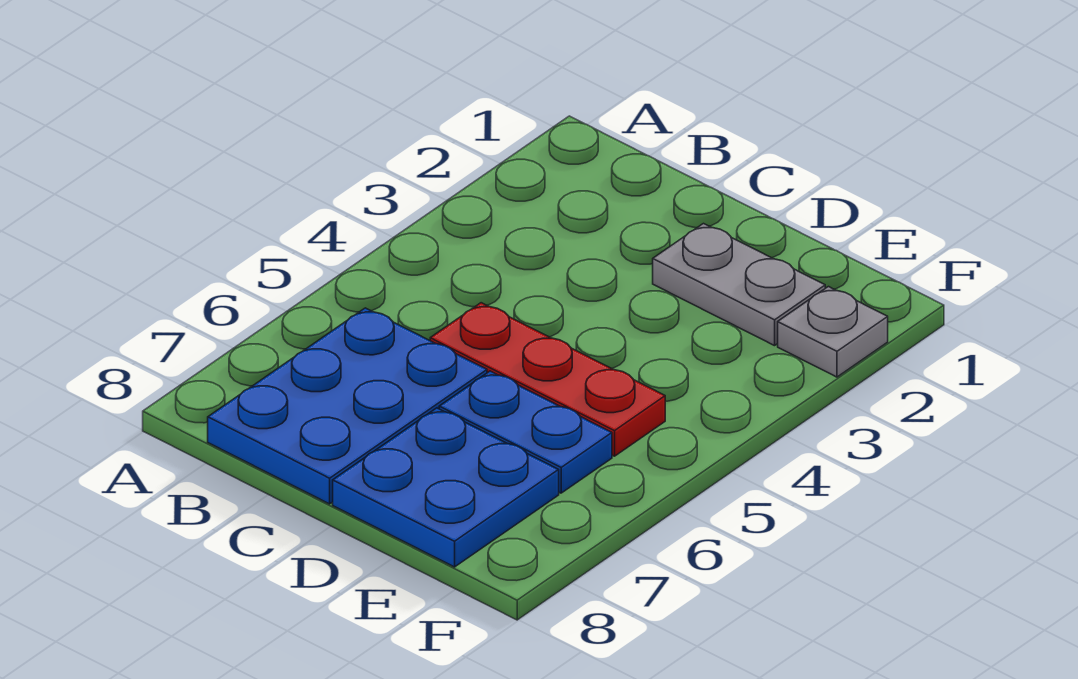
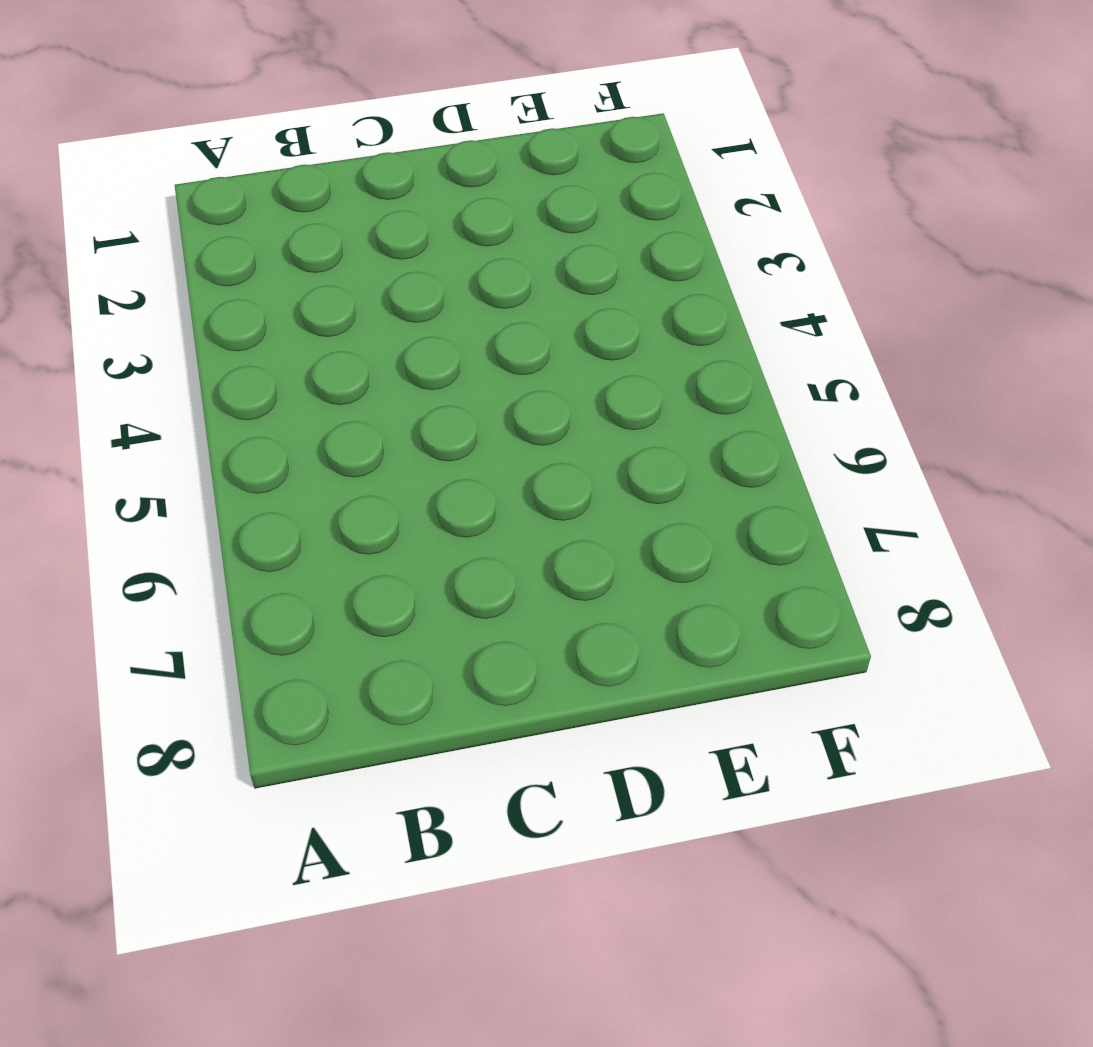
none -> blue plate B6:C8 level 1
none -> red plate C5:E5 level 1

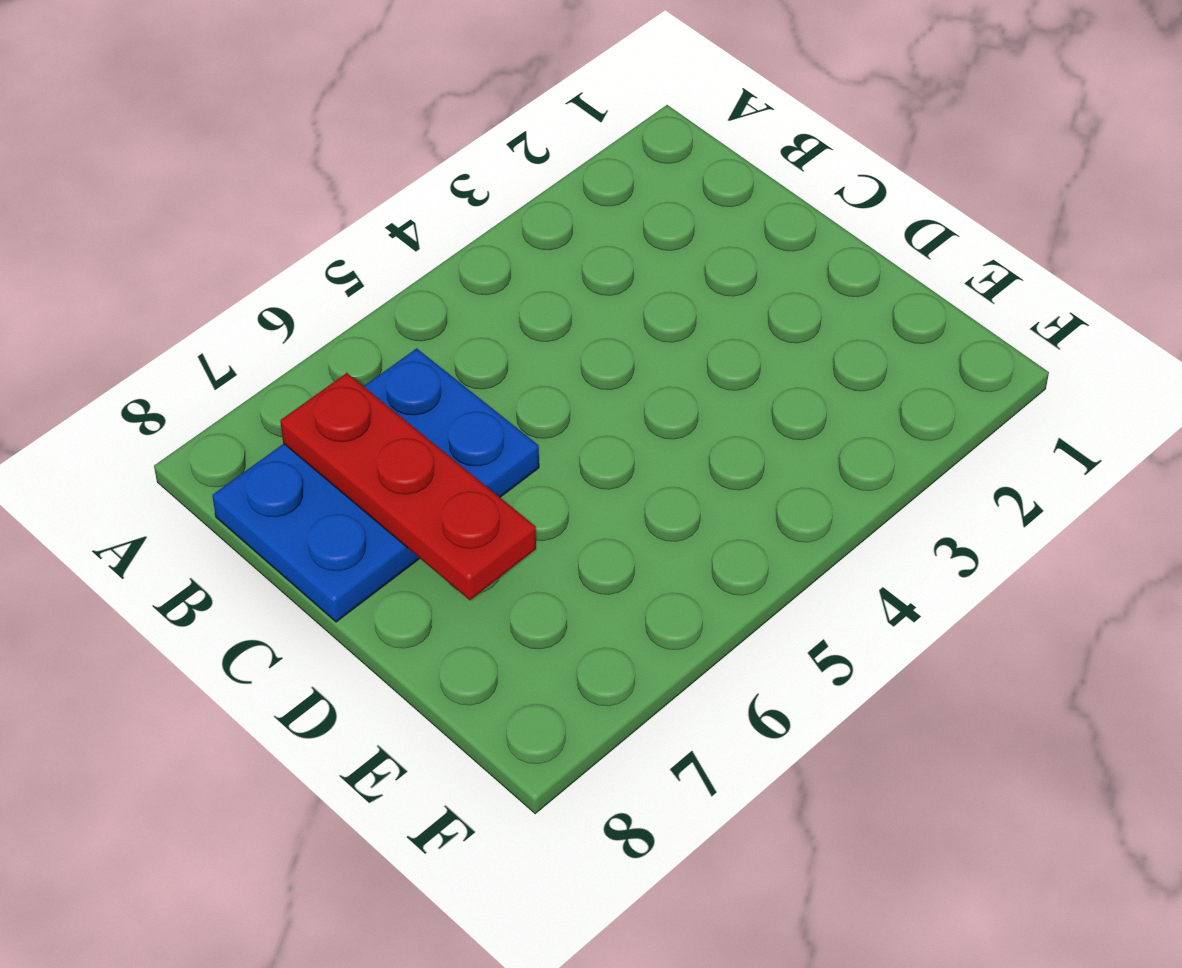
red plate B7:D7 level 2 -> red plate C5:E5 level 1
none -> grey plate D2:E2 level 1
none -> blue plate D6:E6 level 1

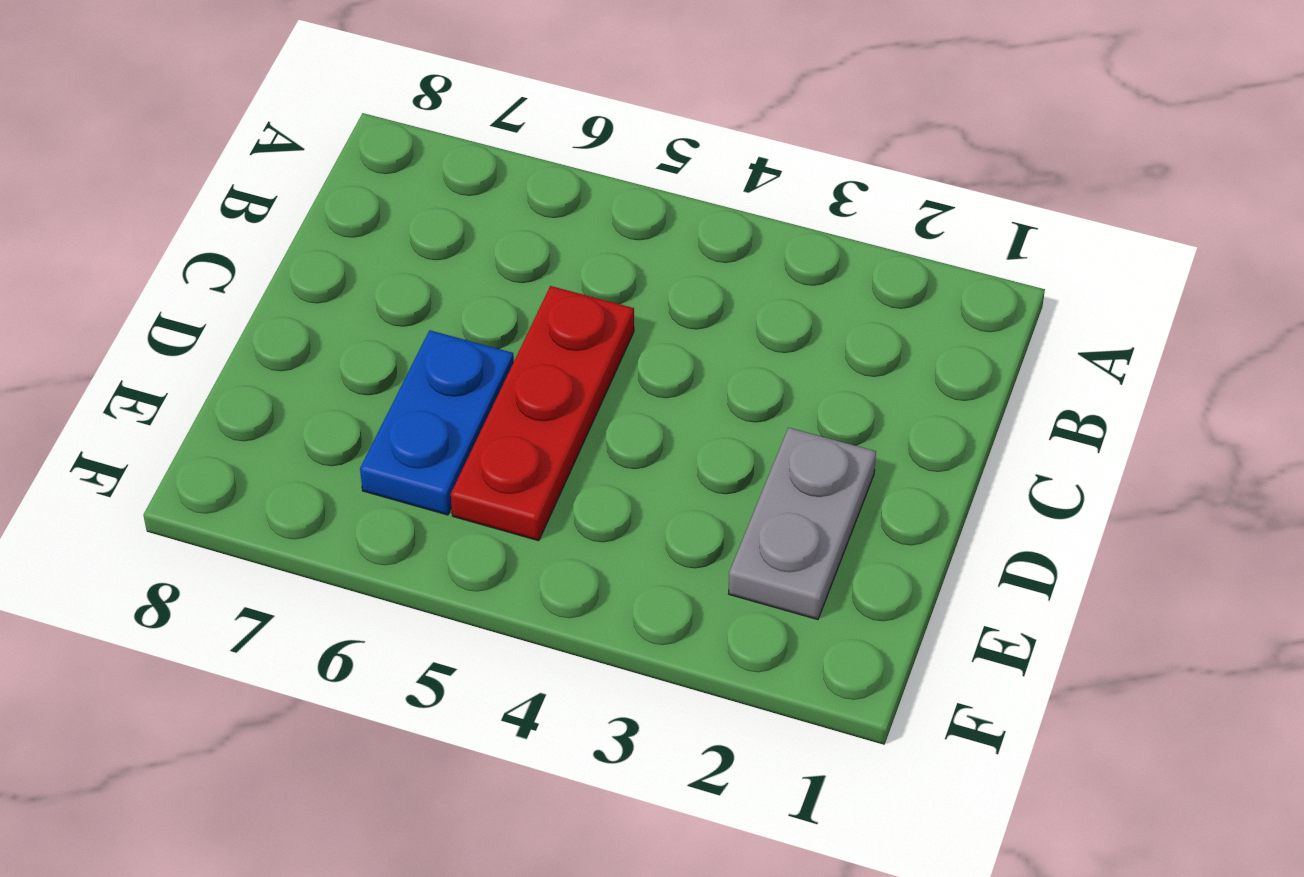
none -> blue plate B6:C8 level 1
none -> blue plate D7:E8 level 1

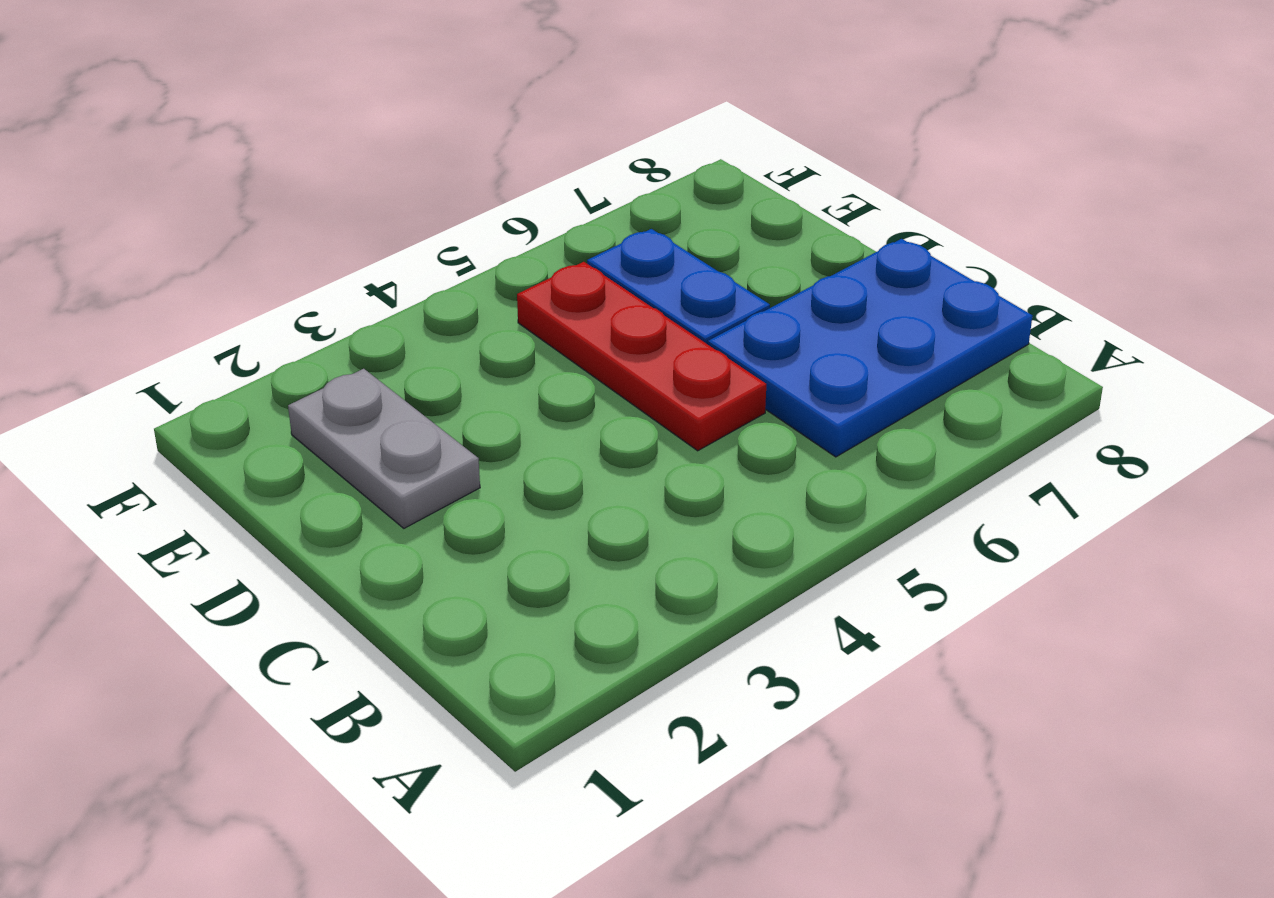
none -> blue plate D7:E8 level 1
none -> grey plate F2 level 1

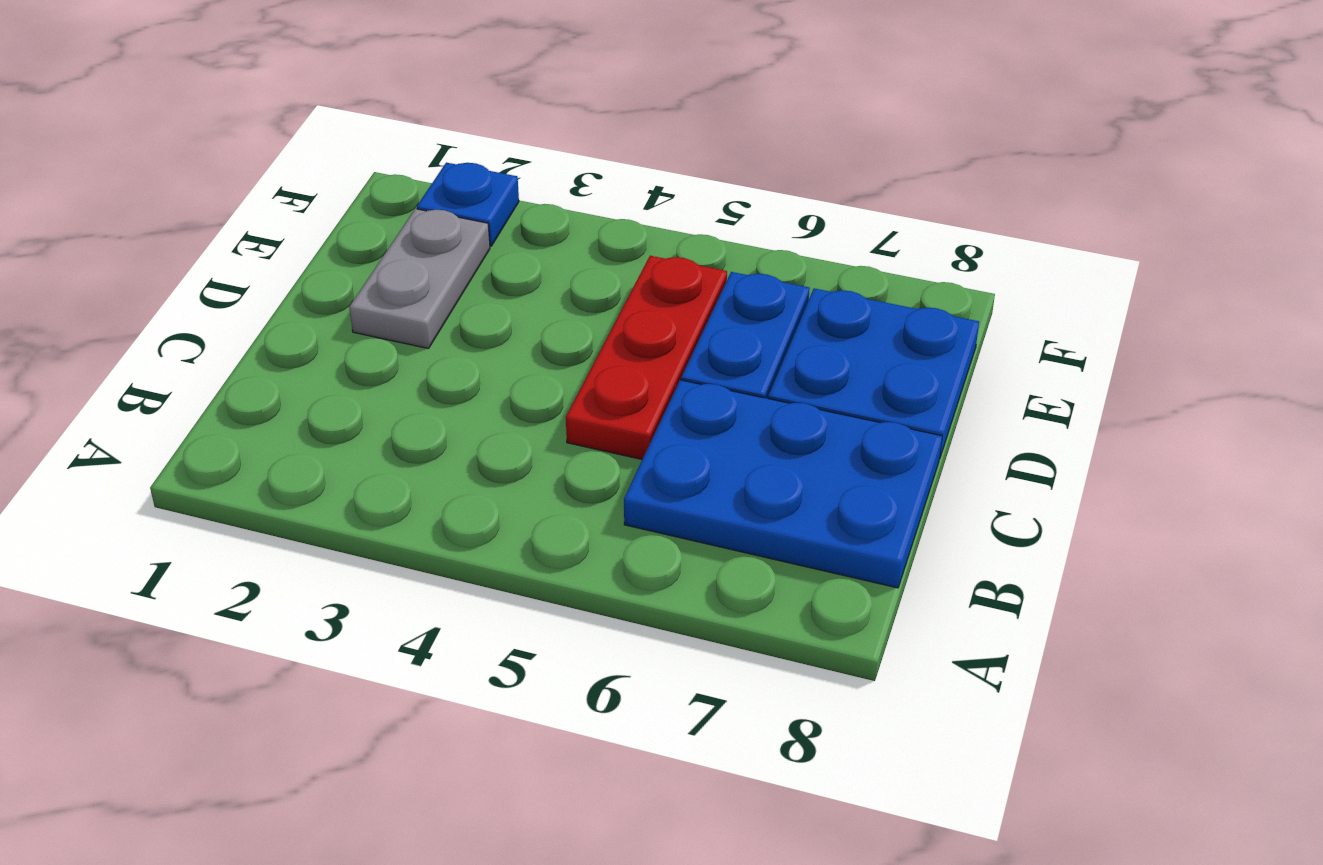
blue plate F2 level 1 -> grey plate F2 level 1

